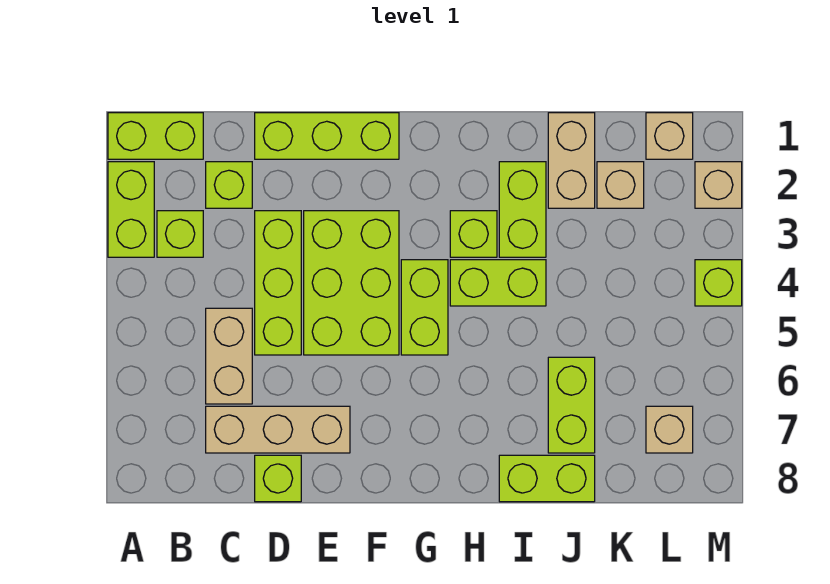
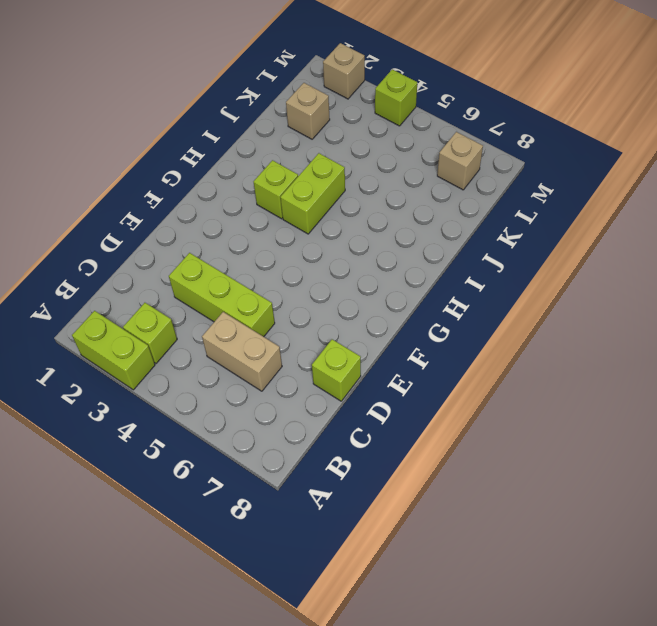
none -> lime brick A1:B1 level 1
none -> lime brick C2 level 1
none -> tan brick C7:E7 level 1

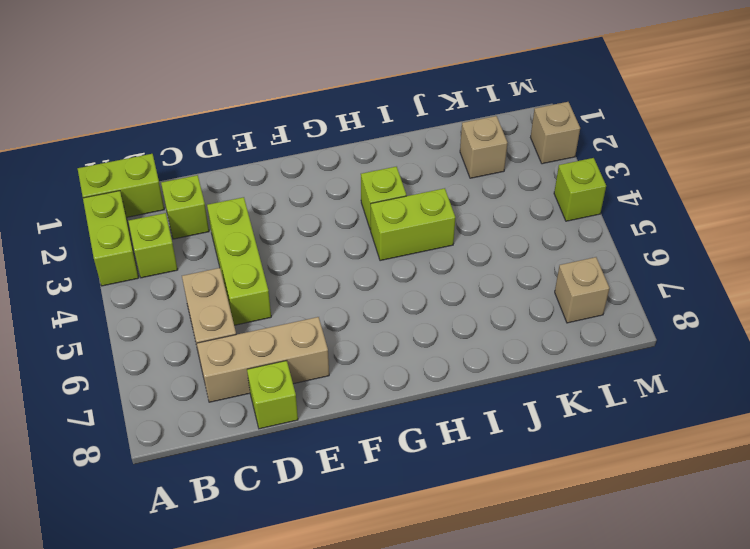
none -> lime brick D1:F1 level 1
none -> lime brick E3:F5 level 1
none -> lime brick G4:G5 level 1

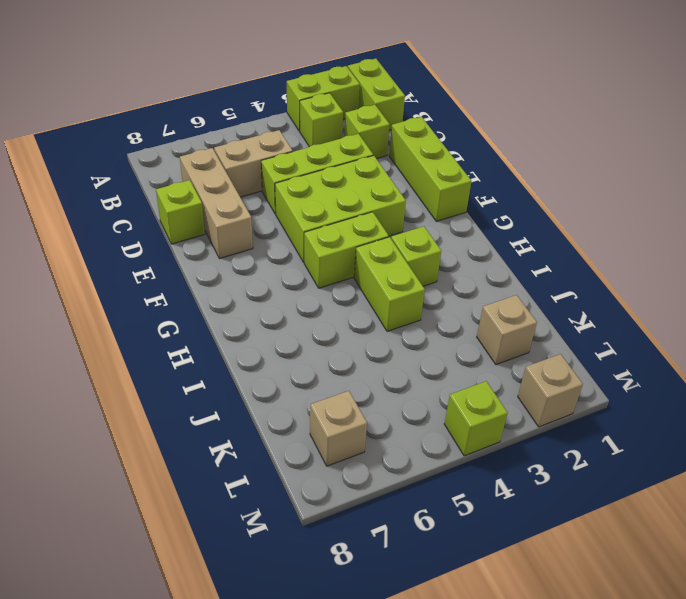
none -> lime brick I2:I3 level 1
none -> lime brick I8:J8 level 1
none -> tan brick J1:J2 level 1

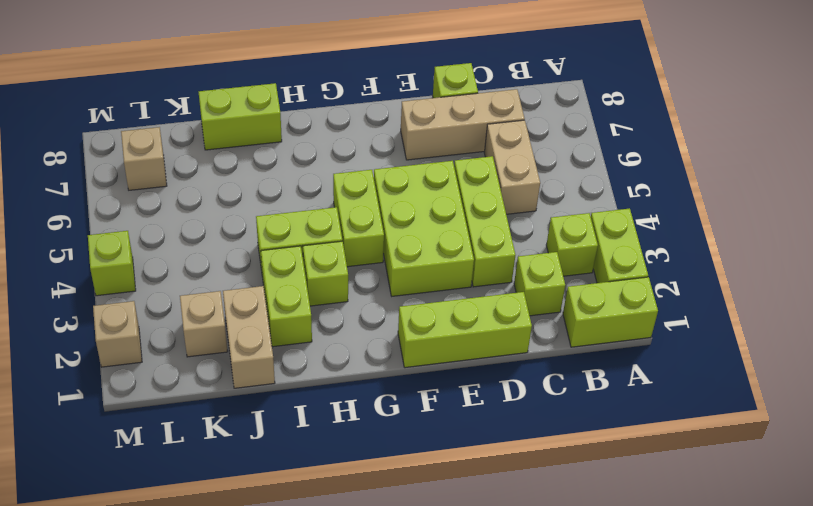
none -> lime brick J6:J7 level 1
none -> tan brick L1 level 1

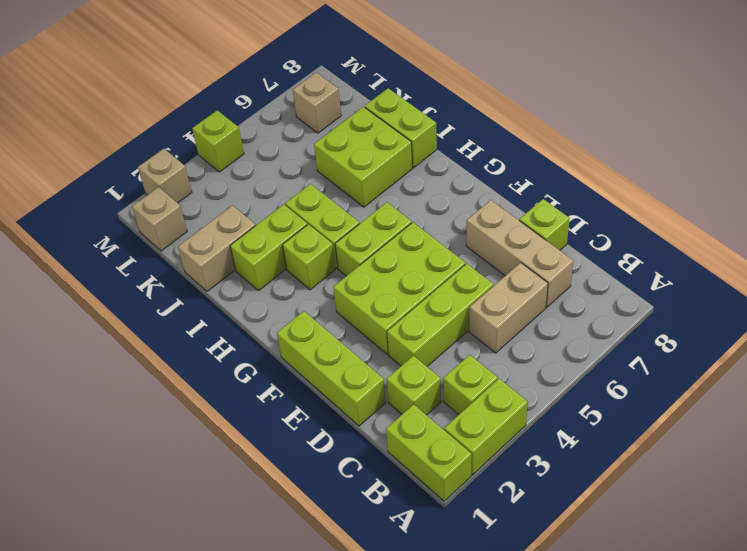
lime brick I6:J7 level 1 -> lime brick J6:J7 level 1
none -> tan brick K2 level 1

